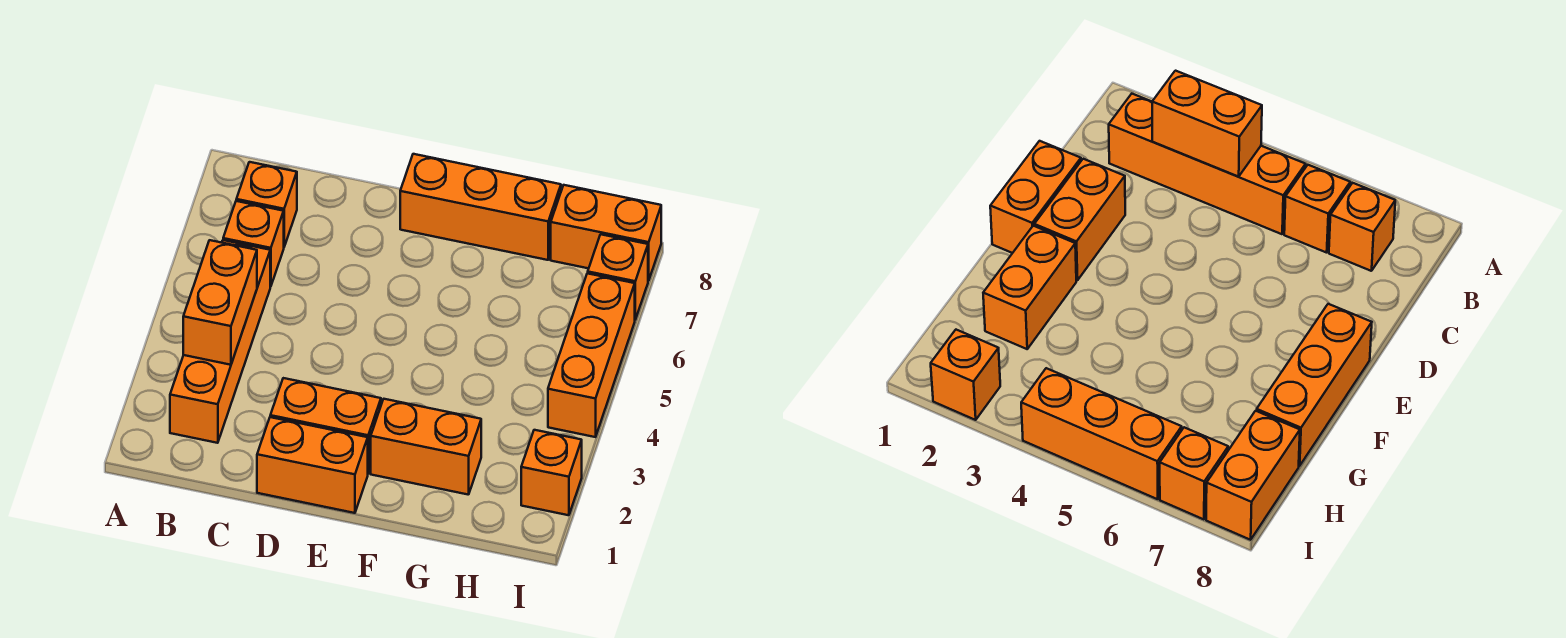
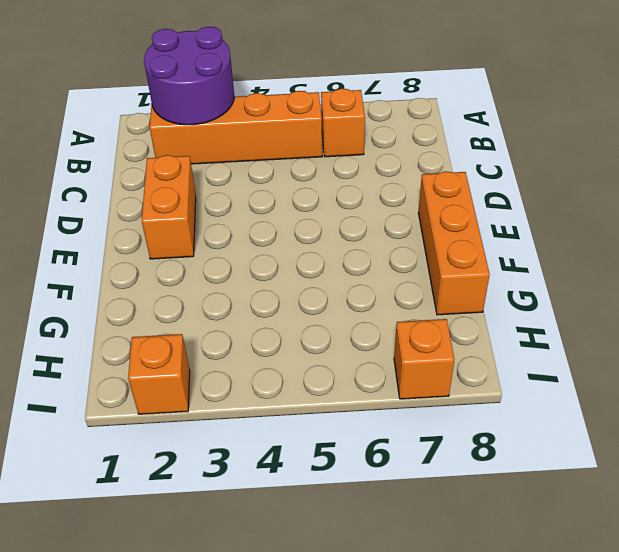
purple round brick A2:B3 level 2 -> orange brick B3:B4 level 2
none -> orange brick B7 level 1
none -> orange brick D1:E1 level 1
none -> orange brick F2:G2 level 1

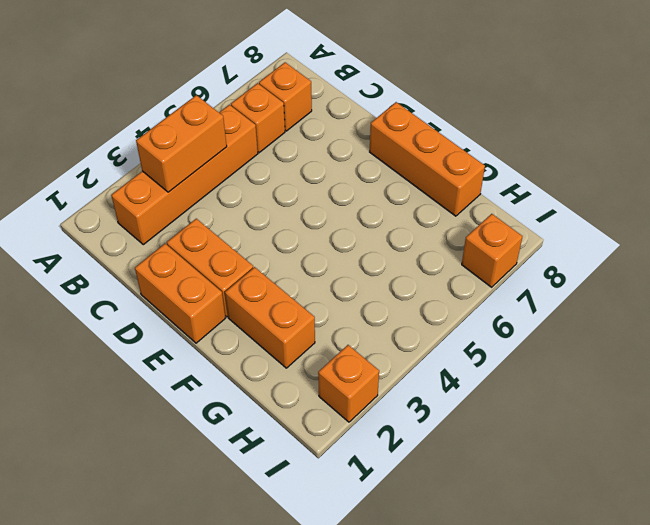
none -> orange brick H8:I8 level 1
none -> orange brick I4:I6 level 1

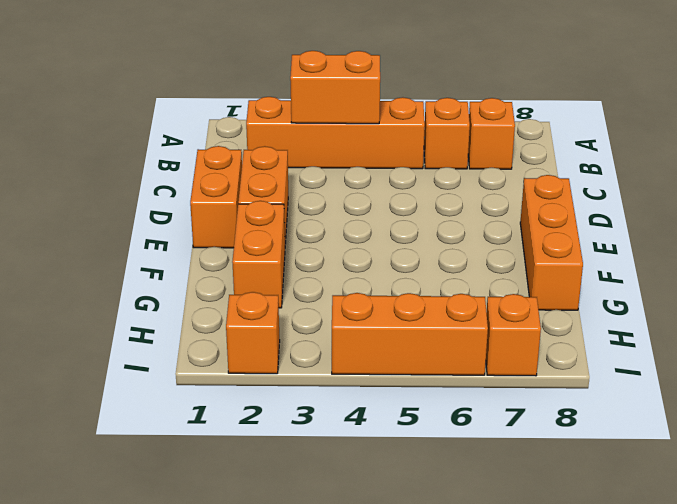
none -> orange brick H8:I8 level 1

